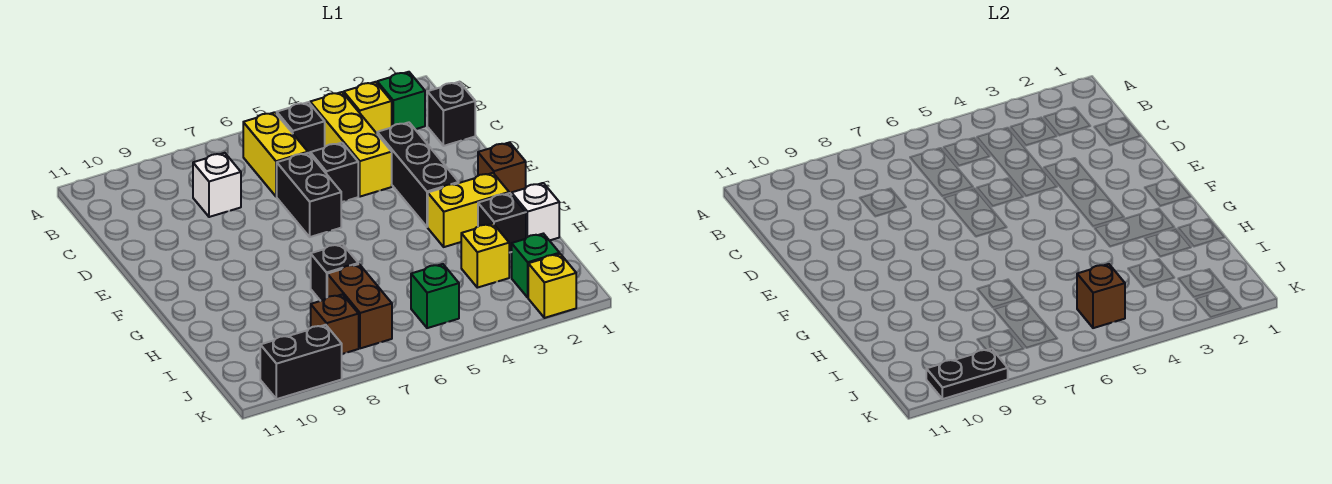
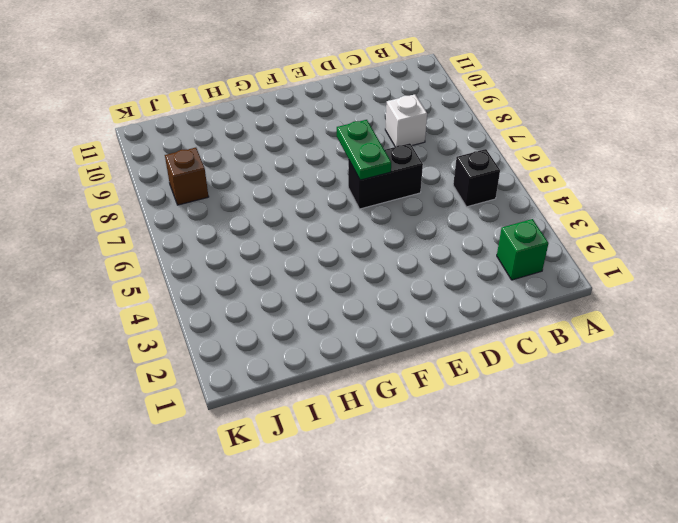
green plate E6:E7 level 2 -> none
none -> yellow brick B3 level 1
none -> yellow brick B4:D4 level 1
none -> yellow brick B6:C6 level 1

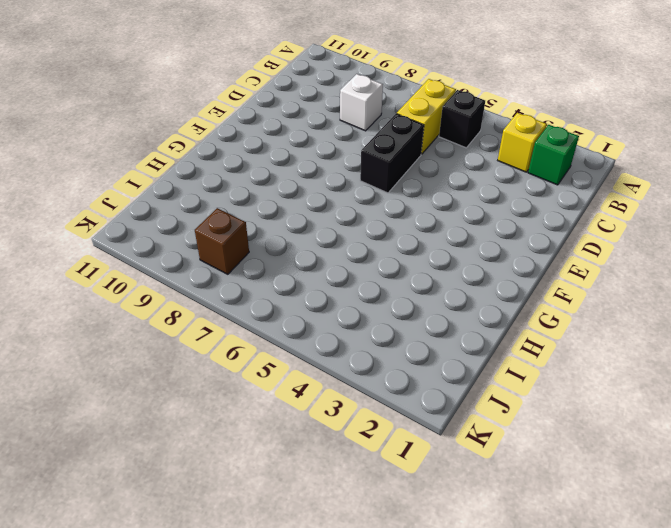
none -> yellow brick B4:D4 level 1
none -> black brick C1 level 1
none -> black brick D3:F3 level 1

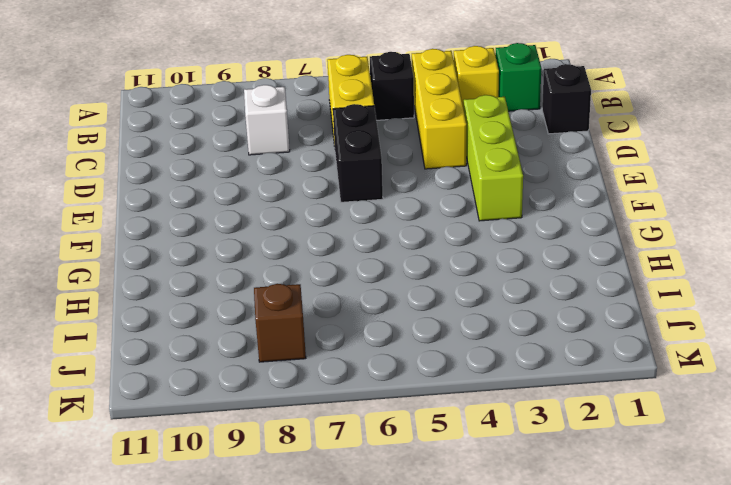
lime brick D3:F3 level 1 -> black brick D3:F3 level 1
none -> black brick D5 level 1
none -> brown brick F1 level 1
none -> yellow brick G2:G3 level 1

